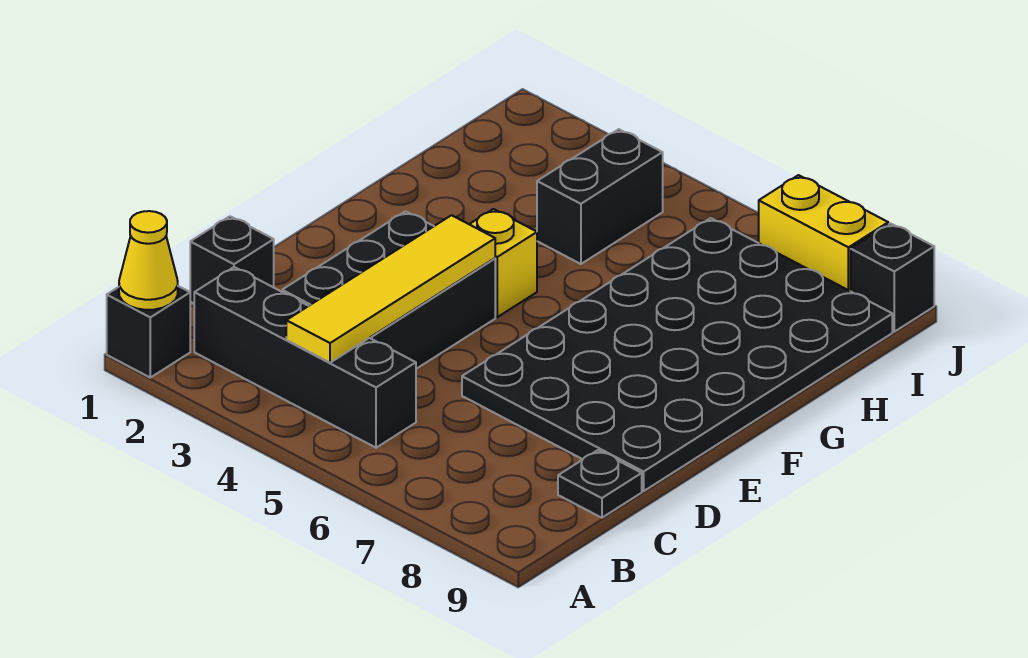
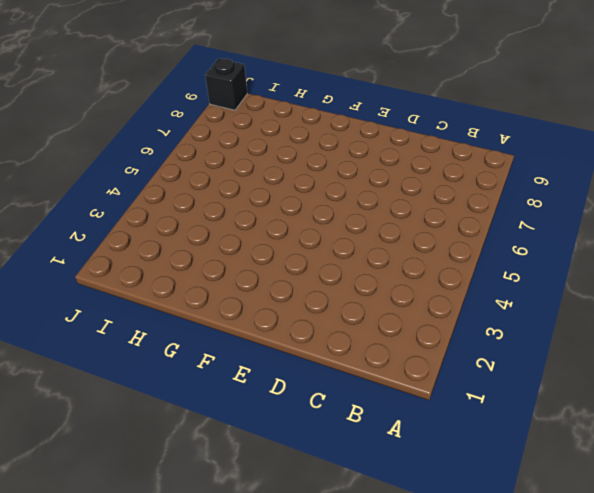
none -> black brick A1 level 1
none -> black brick B2:B5 level 1
none -> black brick C1 level 1

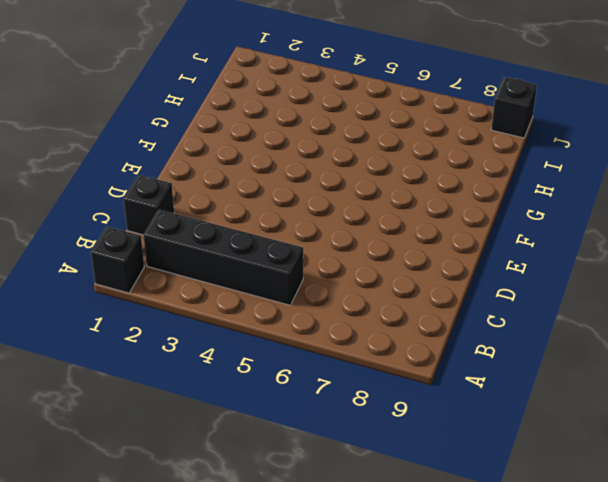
none -> black brick C3:E4 level 1
none -> black plate C9 level 1
none -> black plate D6:I9 level 1

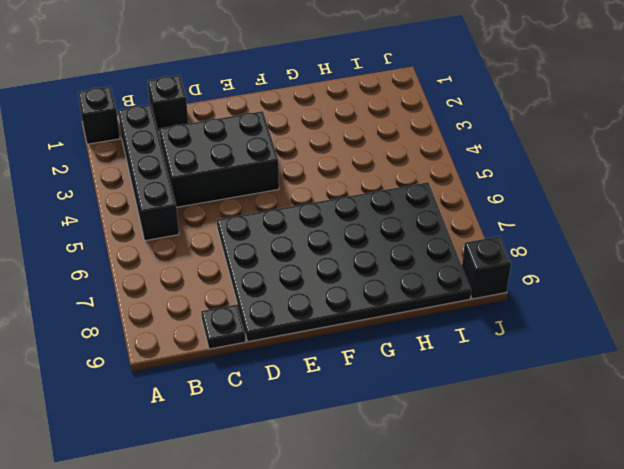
none -> yellow brick F4 level 1
none -> black brick H4:I4 level 1
none -> yellow brick J7:J8 level 1

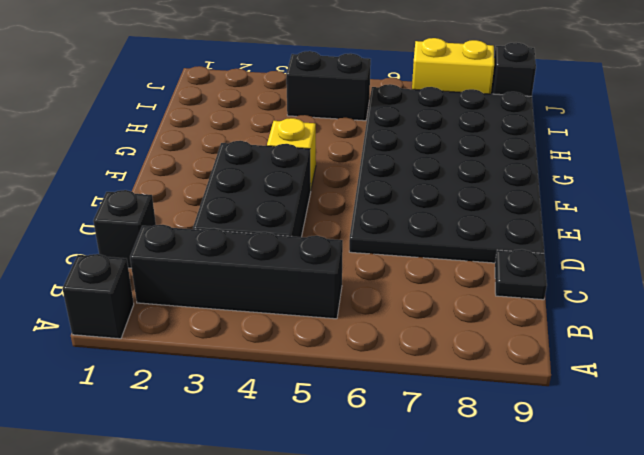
black brick I4:I5 level 1 -> black brick H4:I4 level 1
none -> yellow cone A1 level 2
none -> yellow tile B4:E4 level 2

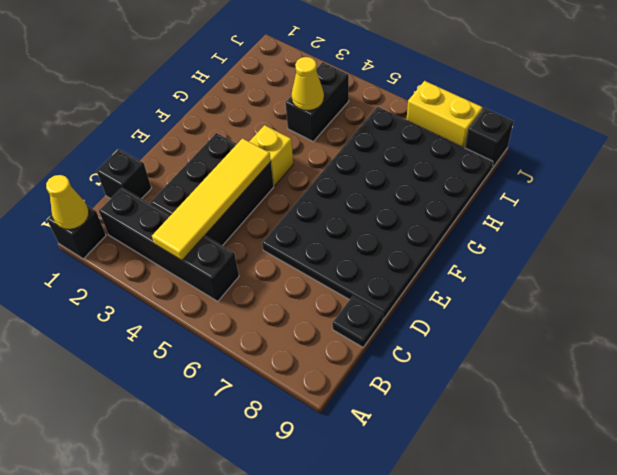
yellow cone H4 level 2 -> none

